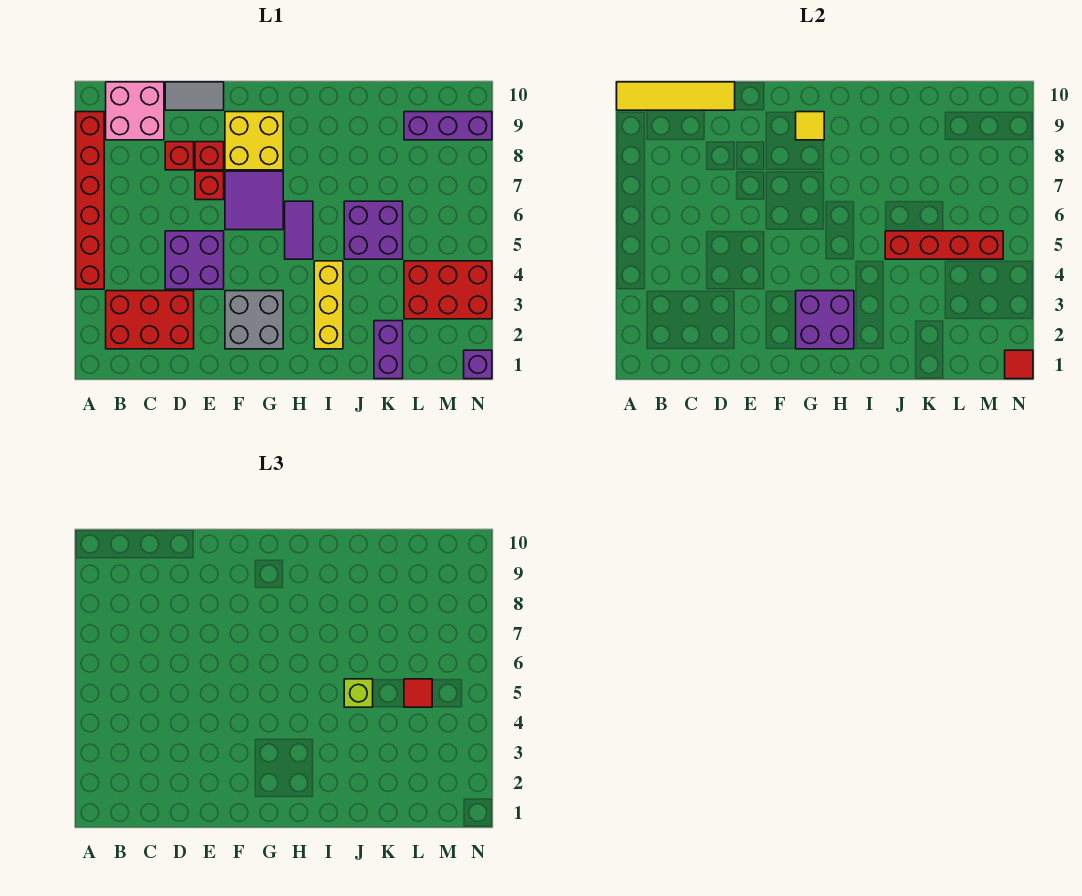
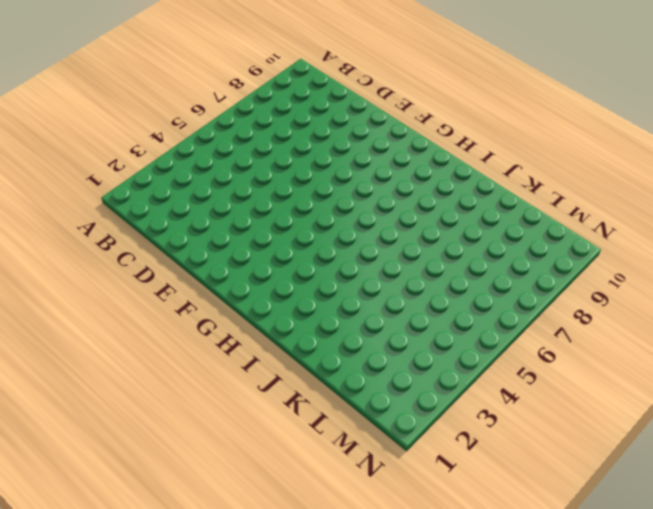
none -> red brick A4:A9 level 1
none -> red brick B2:D3 level 1
none -> pink brick B9:C10 level 1

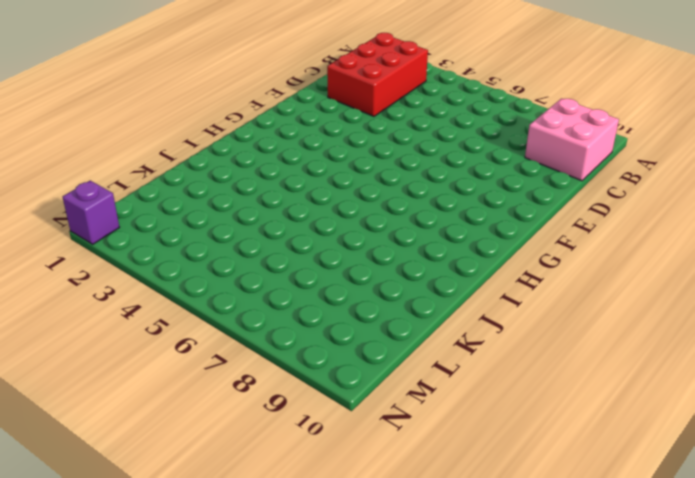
none -> red brick A4:A9 level 1
none -> purple brick D4:E5 level 1
none -> red brick D8 level 1

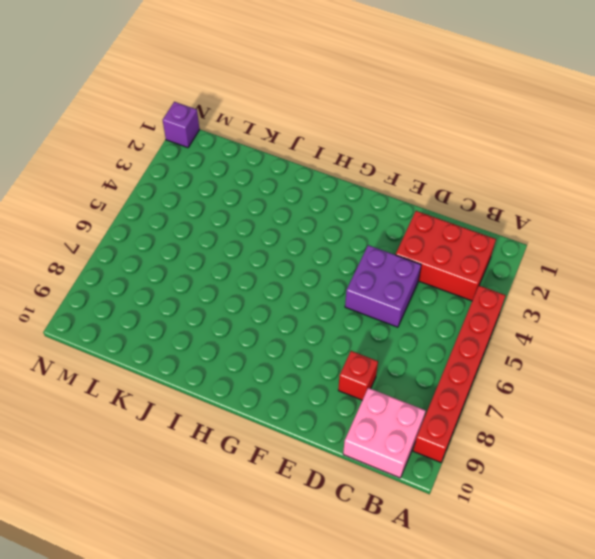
none -> grey tile D10:E10 level 1
none -> red brick E7 level 1
none -> red brick E8 level 1

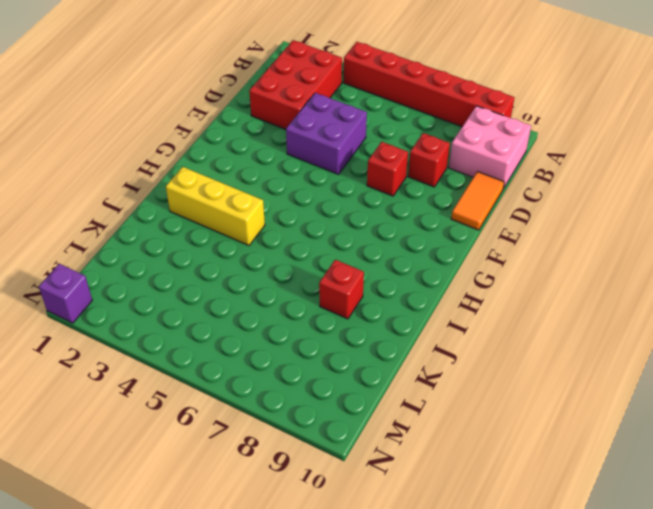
orange tile D10:E10 level 1 -> grey tile D10:E10 level 1
red brick J8 level 1 -> red brick E8 level 1
none -> grey brick F2:G3 level 1
none -> purple tile F6:G7 level 1
none -> yellow brick F8:G9 level 1

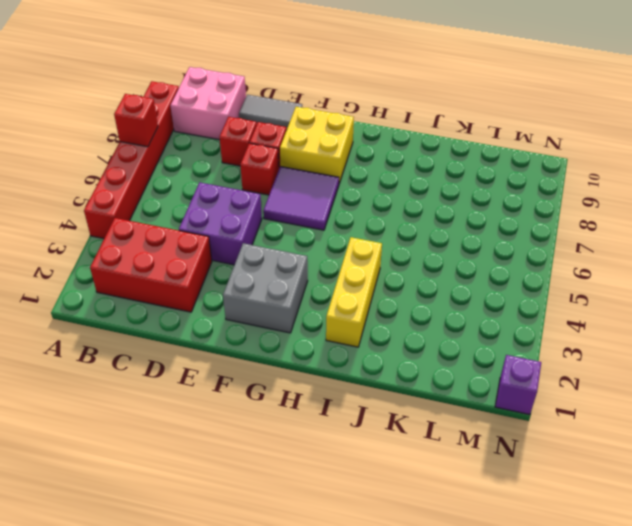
red brick A7 level 2 -> none
none -> purple tile H5:H6 level 1
none -> purple brick J5:K6 level 1
none -> purple brick K1:K2 level 1

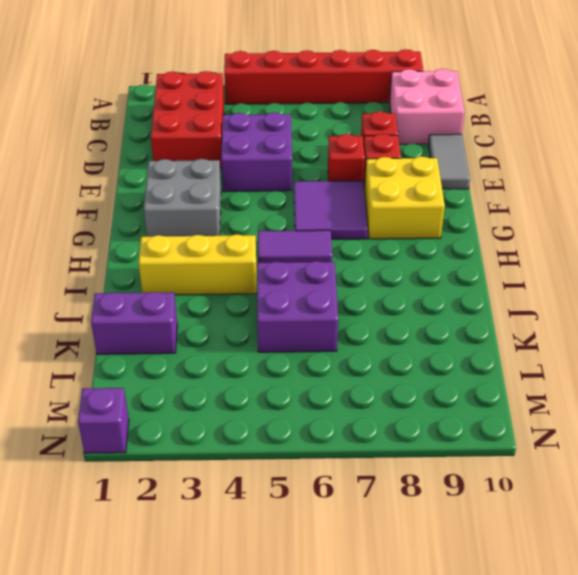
none -> red brick L3:N4 level 1
none -> purple brick L9:N9 level 1
none -> yellow tile A10:D10 level 2

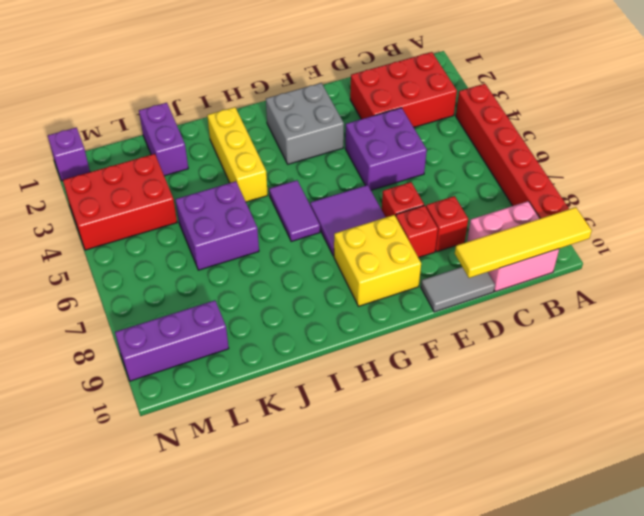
none -> purple brick G2:H3 level 2
none -> yellow tile G9 level 2
none -> red brick J5:M5 level 2

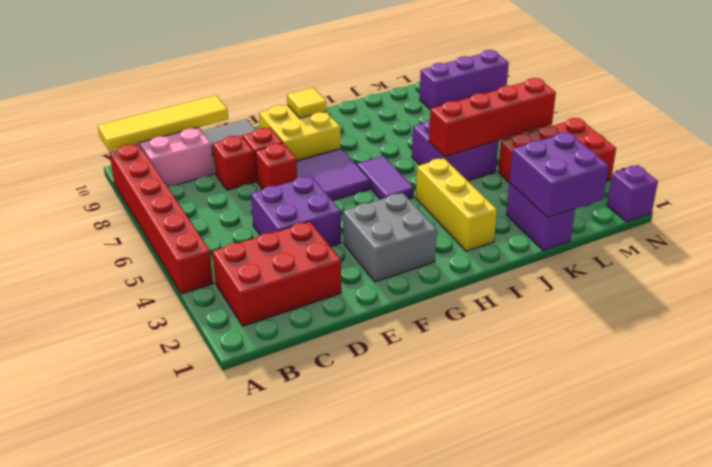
purple brick K1:L2 level 2 -> purple brick G2:H3 level 2
none -> red tile N1 level 2
none -> lime brick J5 level 3
none -> red tile L5 level 3

